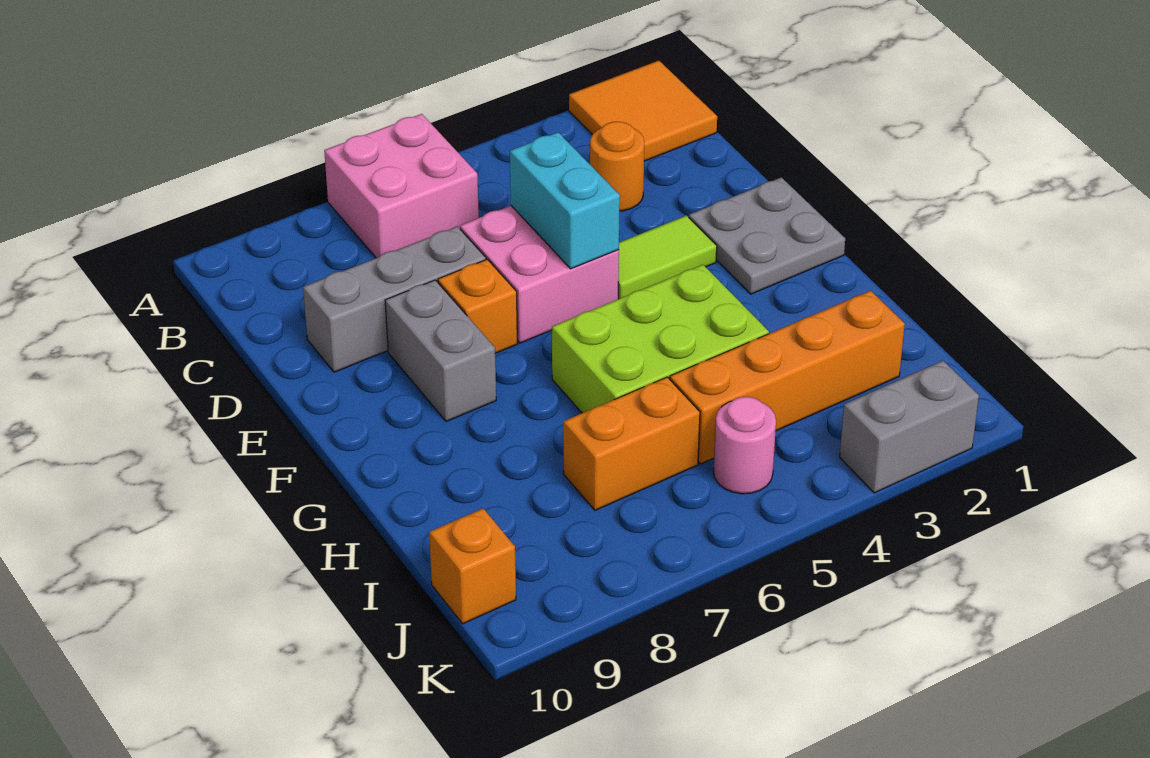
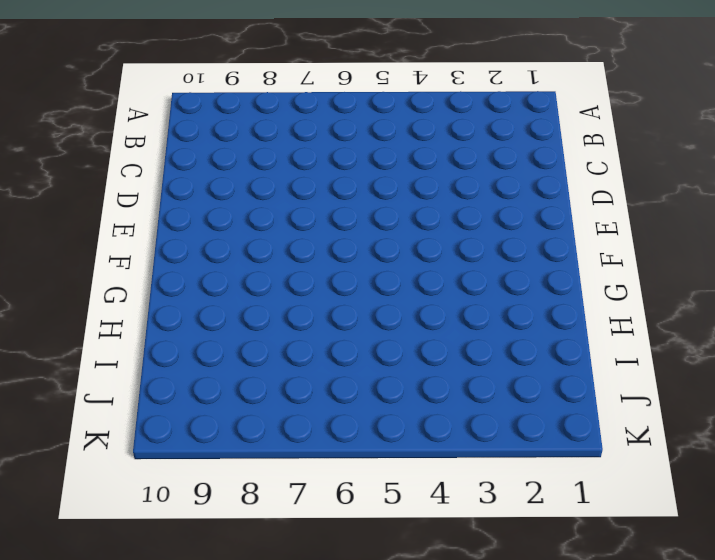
none -> orange tile A1:B2 level 1
none -> pink brick A6:B7 level 1
none -> orange round brick C3 level 1

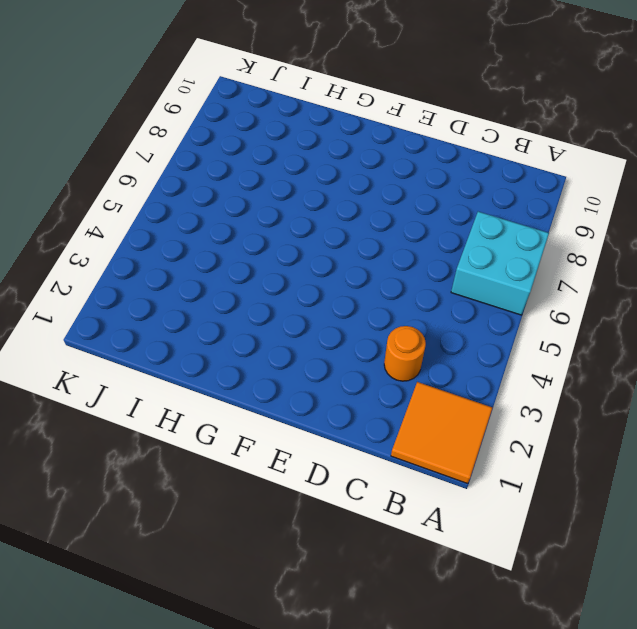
cyan brick A6:B7 level 1 -> pink brick A6:B7 level 1
none -> pink brick D5:E6 level 1
none -> grey brick D7:D9 level 1
none -> grey plate E1:F2 level 1

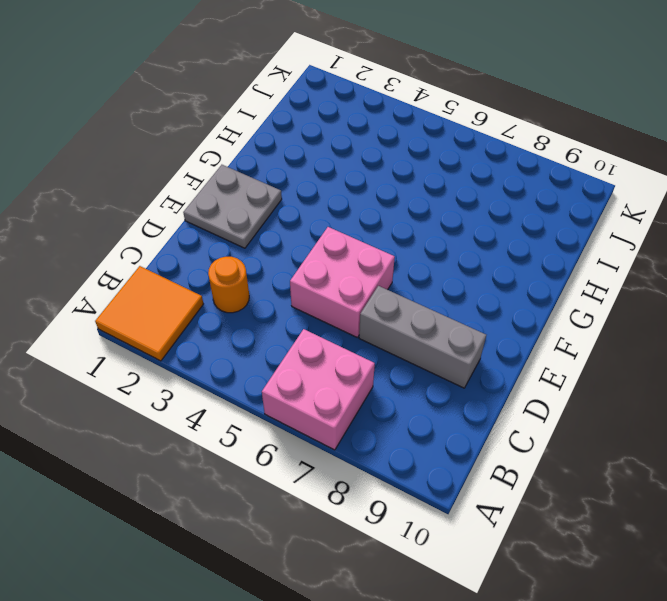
none -> lime tile E3:E4 level 1
none -> orange brick E7 level 1
none -> grey brick E8:F8 level 1

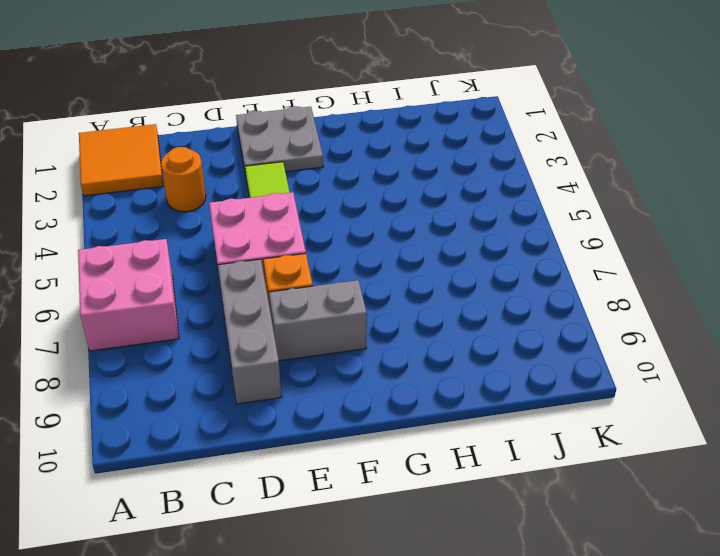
none -> lime brick G4:H6 level 1
none -> orange brick I2:I5 level 1
none -> orange brick I6:I7 level 1

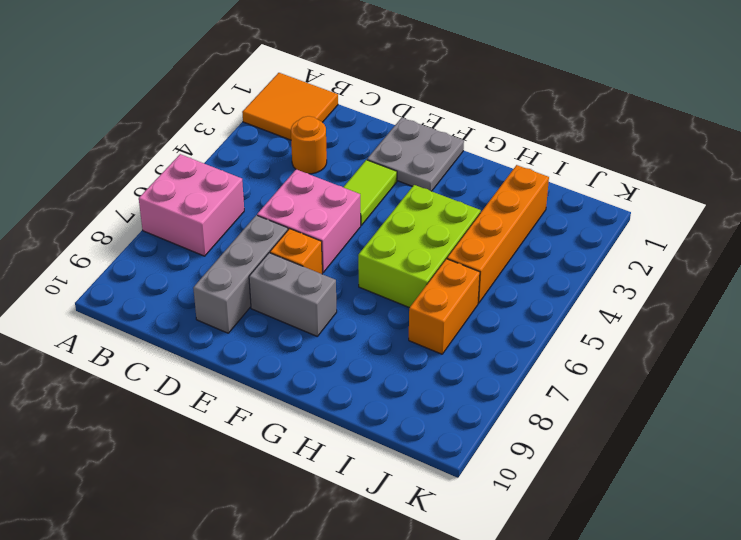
none -> pink round brick J5 level 1
none -> orange brick J10 level 1
none -> grey brick K2:K3 level 1

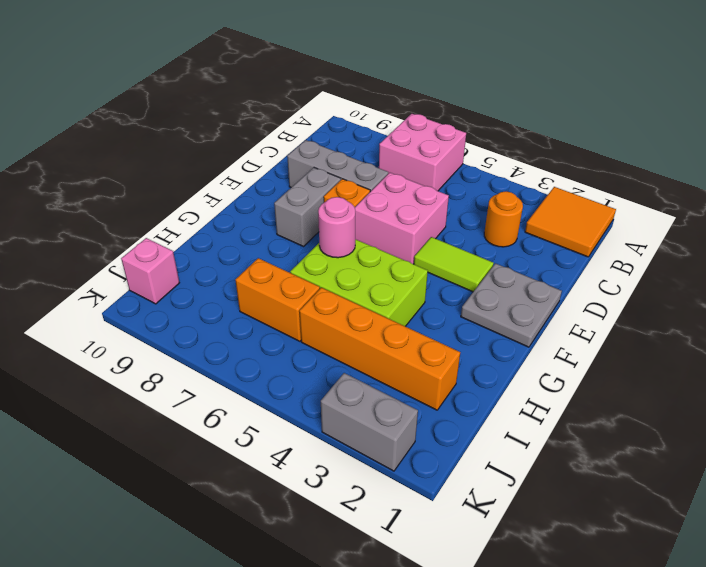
pink round brick G6 level 2 -> pink round brick J5 level 1
pink brick J10 level 1 -> orange brick J10 level 1
none -> cyan brick D5:E5 level 2

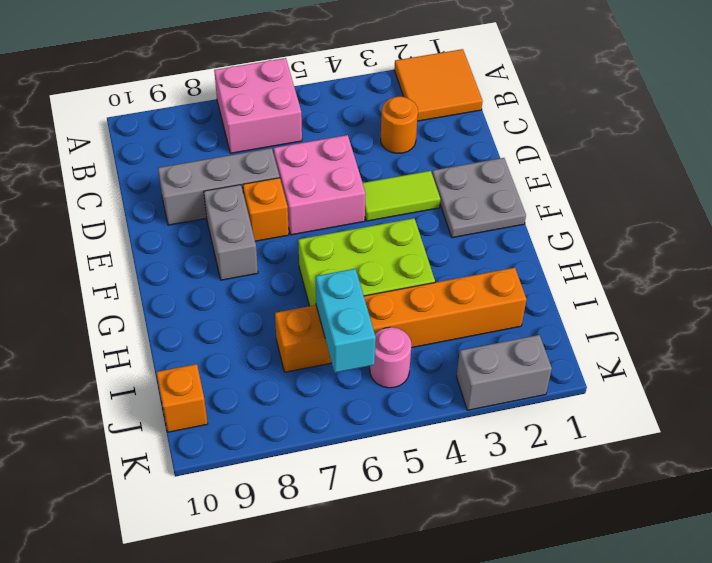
cyan brick I6:J6 level 2 -> cyan brick D5:E5 level 2

